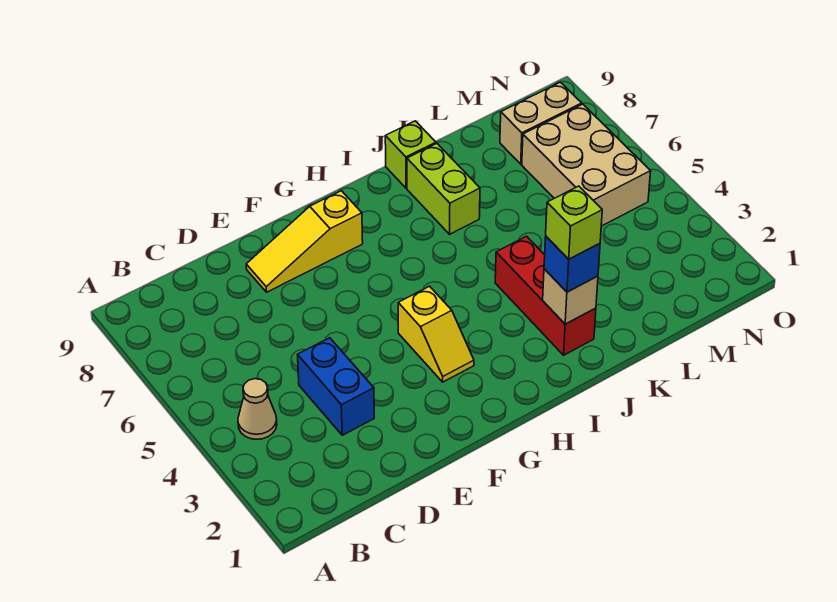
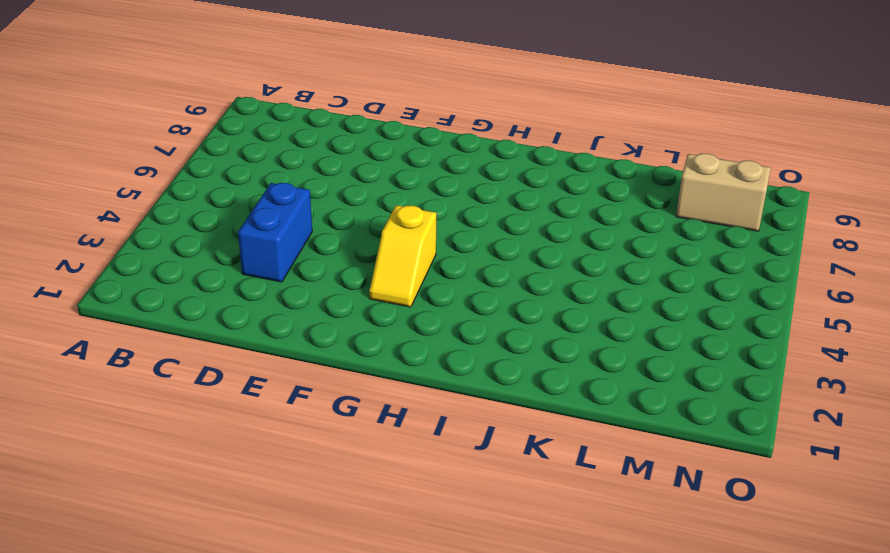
none -> tan cone B4 level 1
none -> yellow slope E8:G8 level 1 top G
none -> red brick J2:J4 level 1

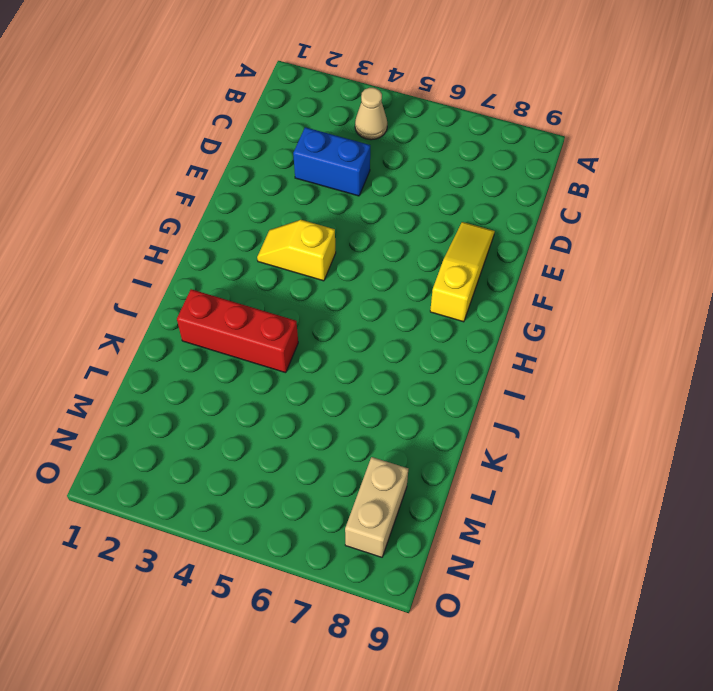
none -> lime brick J7:J8 level 1
none -> lime brick J9 level 1
none -> tan brick M5:N7 level 1

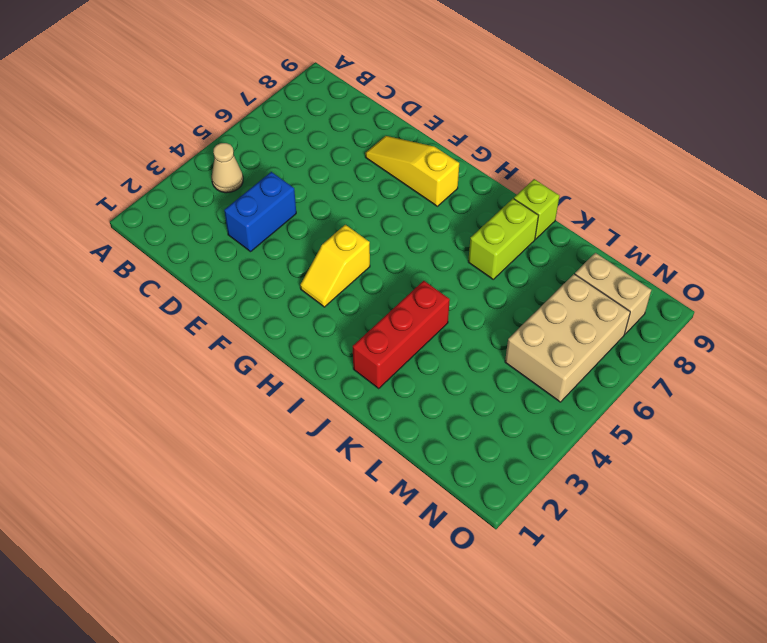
none -> tan brick J2 level 2
none -> blue brick J2 level 3
none -> lime brick J2 level 4

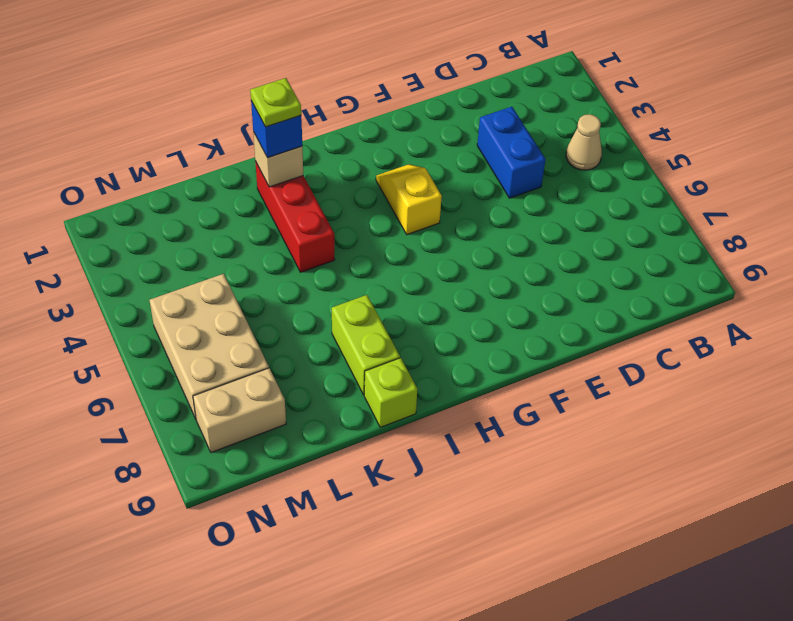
lime plate J2 level 4 -> lime brick J2 level 4
none -> yellow slope E8:G8 level 1 top G

